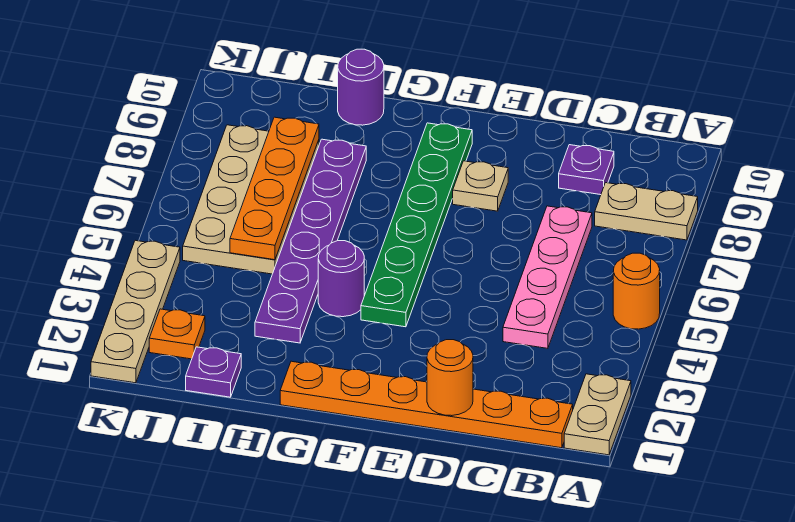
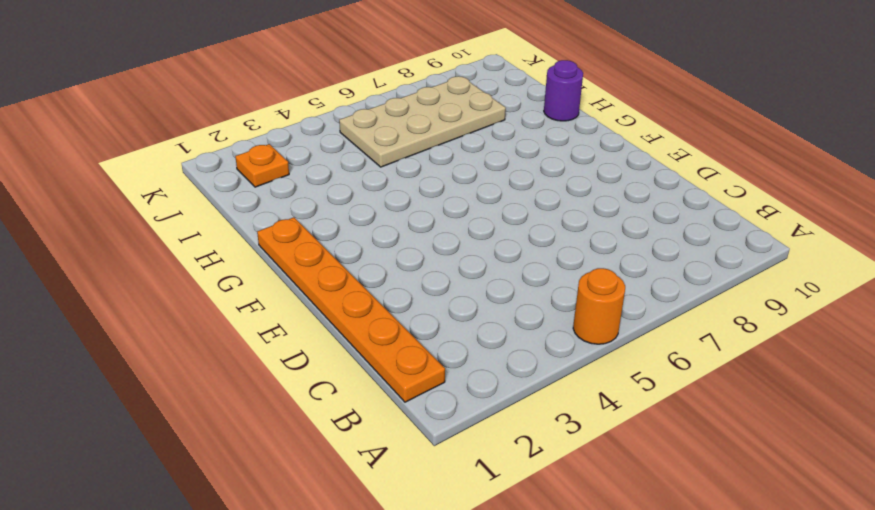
none -> tan plate A1:A2 level 1
none -> tan plate A8:B8 level 1
none -> pink plate C4:C7 level 1

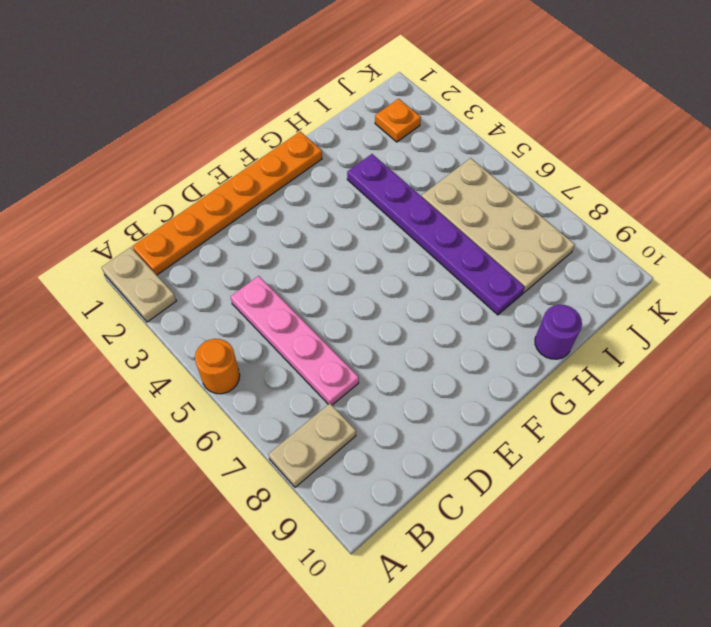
none -> purple plate C9 level 1
none -> tan plate E8 level 1
none -> green plate F4:F9 level 1

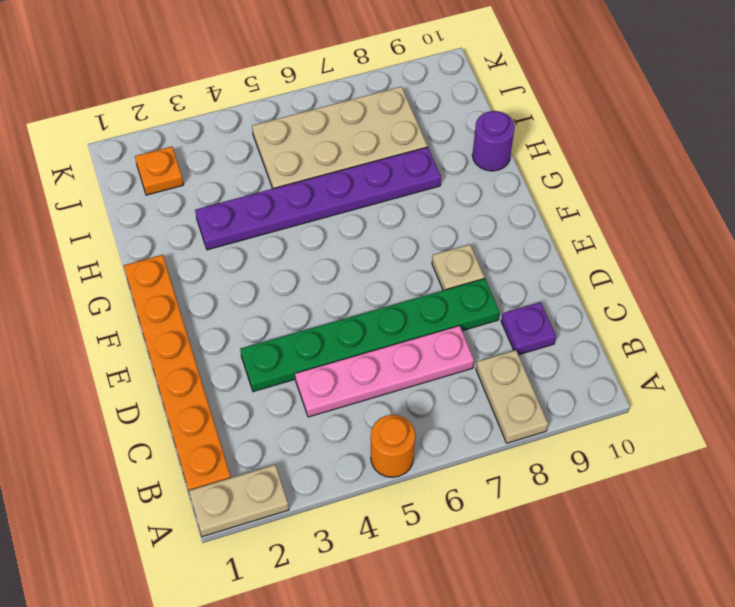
green plate D3:D8 level 1 -> green plate F4:F9 level 1
none -> purple round brick G4 level 1
none -> purple plate I1 level 1
none -> tan plate K1:K4 level 1

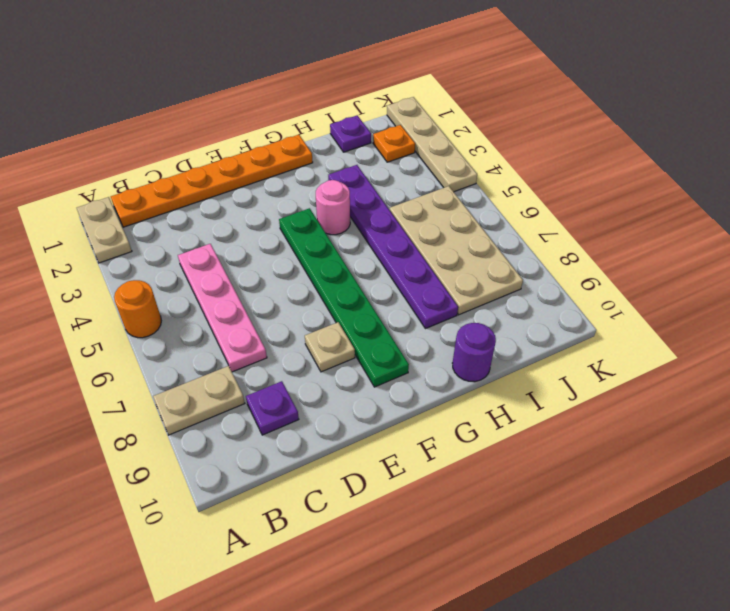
pink round brick G4 level 1 -> purple round brick G4 level 1
none -> orange round brick D1 level 2
none -> orange plate I5:I8 level 2

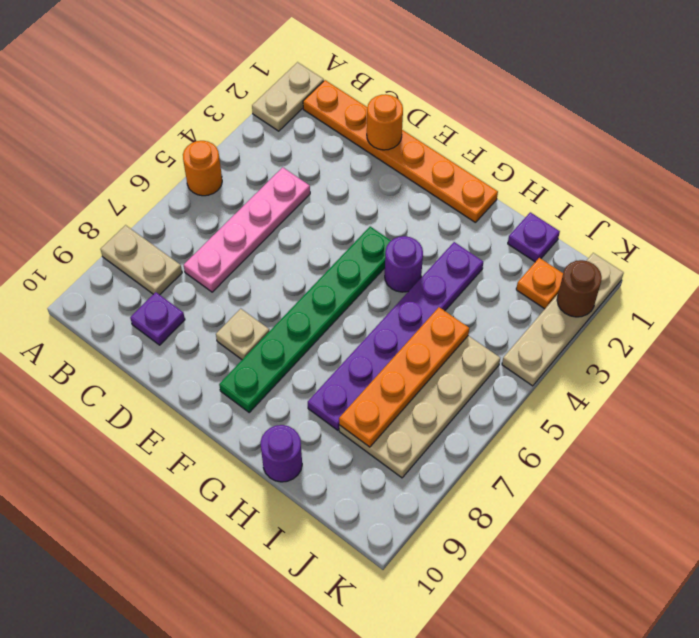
brown round brick K2 level 2 -> none

